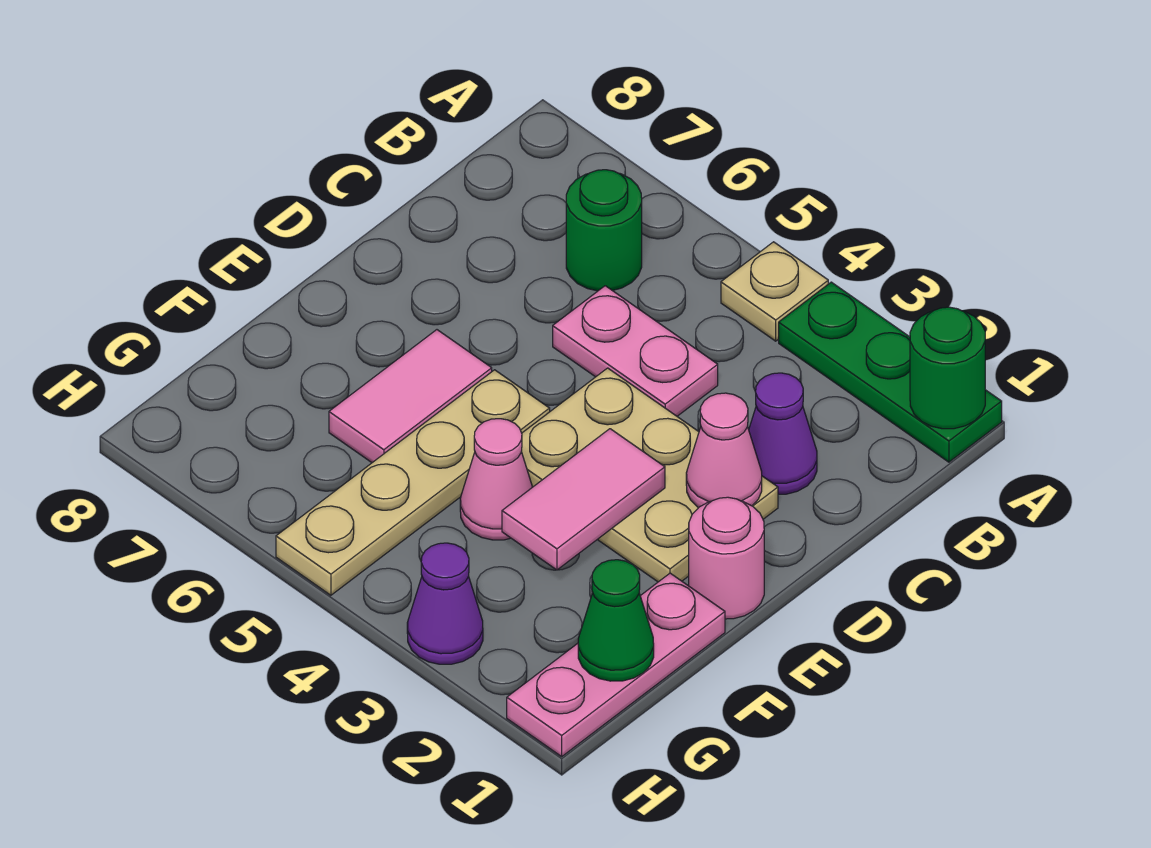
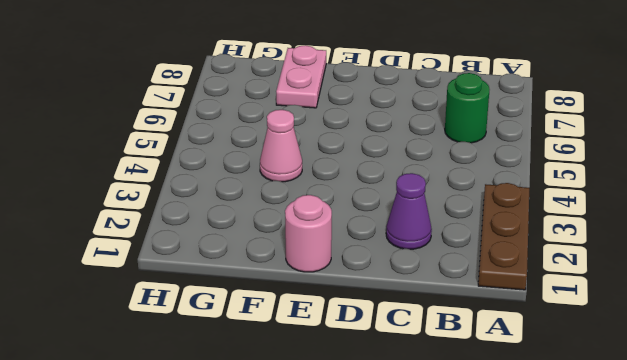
brown plate A1:A3 level 1 -> green plate A1:A3 level 1
pink plate F7:F8 level 1 -> pink plate C4:C5 level 1
none -> tan plate A4 level 1
none -> tan plate D2:E4 level 1
none -> tan plate E5:H5 level 1

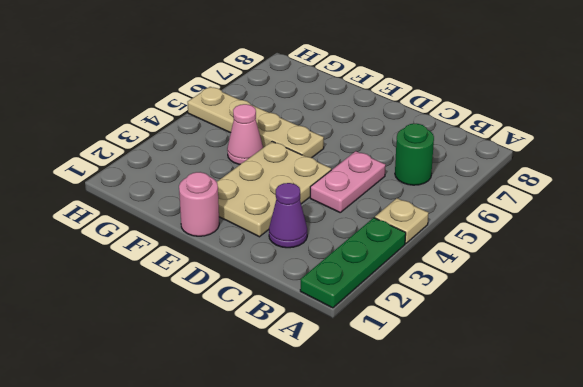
none -> pink tile E6:F6 level 1
none -> pink plate F1:H1 level 1
none -> purple cone H3 level 1

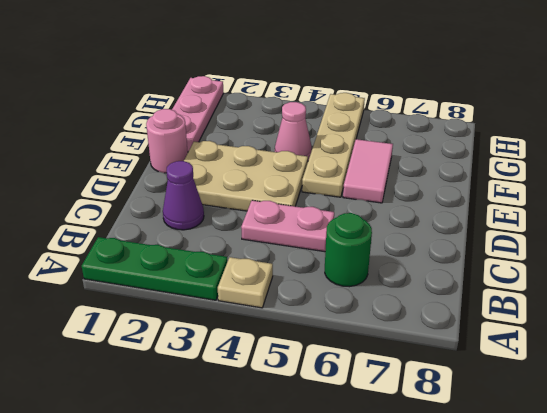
none -> purple cone H3 level 1
none -> green round brick A1 level 2
none -> pink cone D2 level 2

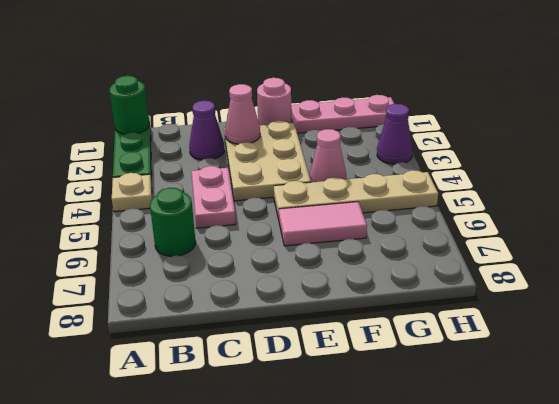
none -> pink tile E3:F3 level 2
none -> green cone G1 level 2

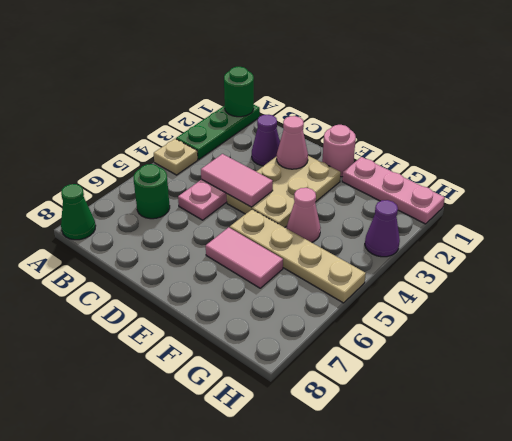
green cone A8 level 1 -> green cone G1 level 2
pink tile C4:D4 level 2 -> pink tile E3:F3 level 2

